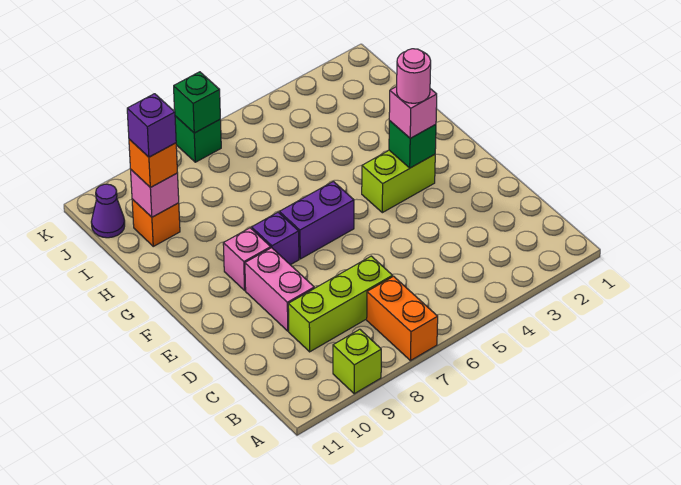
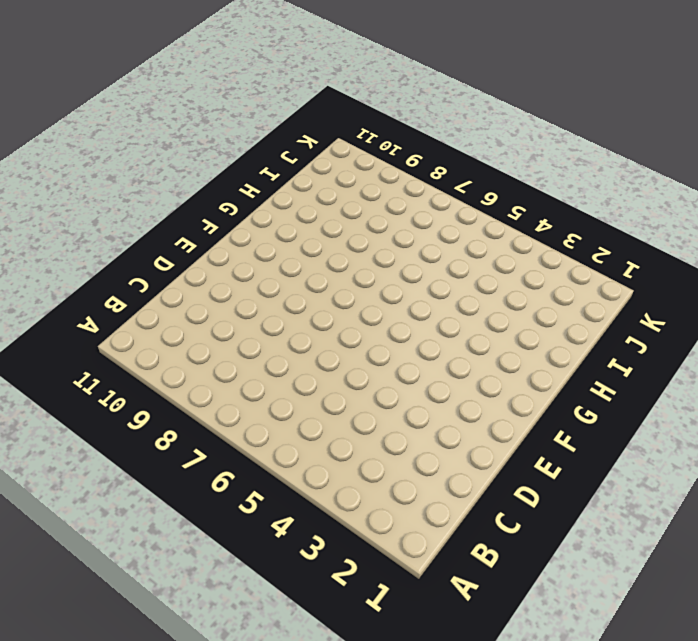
none -> orange brick A7:B7 level 1
none -> lime brick A9 level 1
none -> lime brick C7:C9 level 1

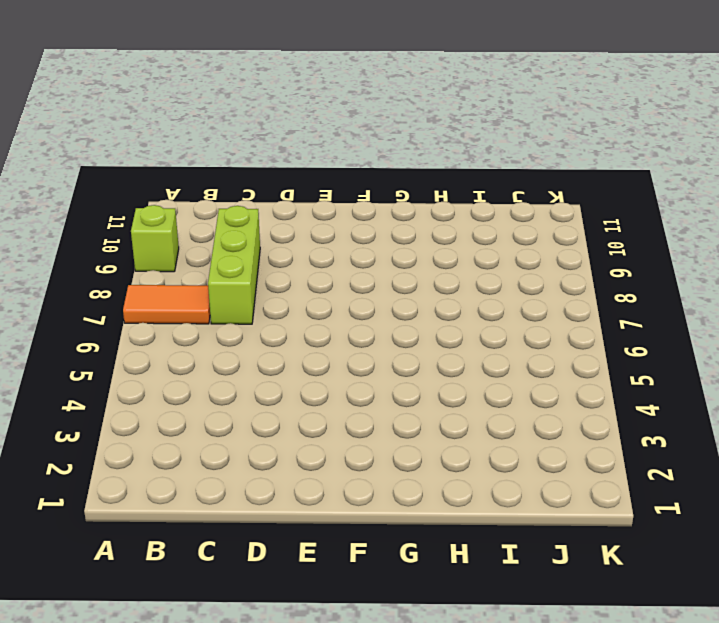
orange tile A7:B7 level 1 -> orange brick A7:B7 level 1
none -> pink brick D9:E9 level 1
none -> lime brick F3:F4 level 1
none -> purple brick F6:F7 level 1

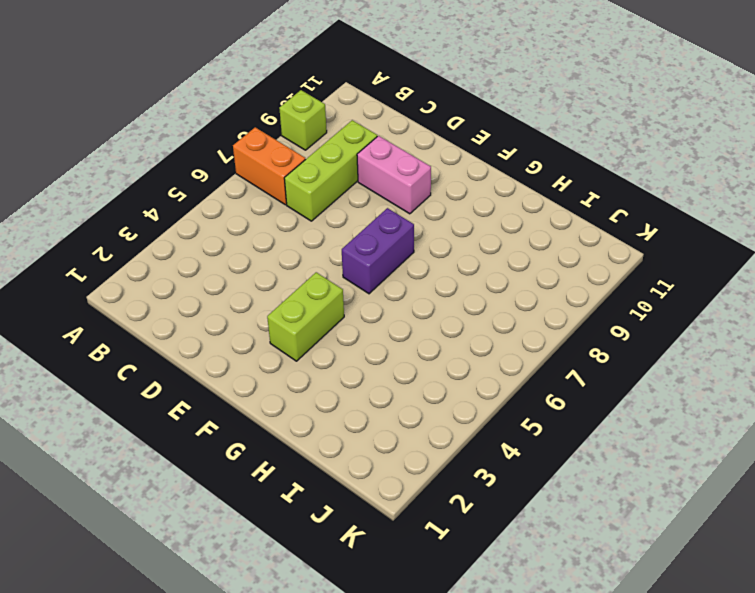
none -> purple brick F8 level 1
none -> pink brick F9 level 1
none -> orange brick I10 level 1

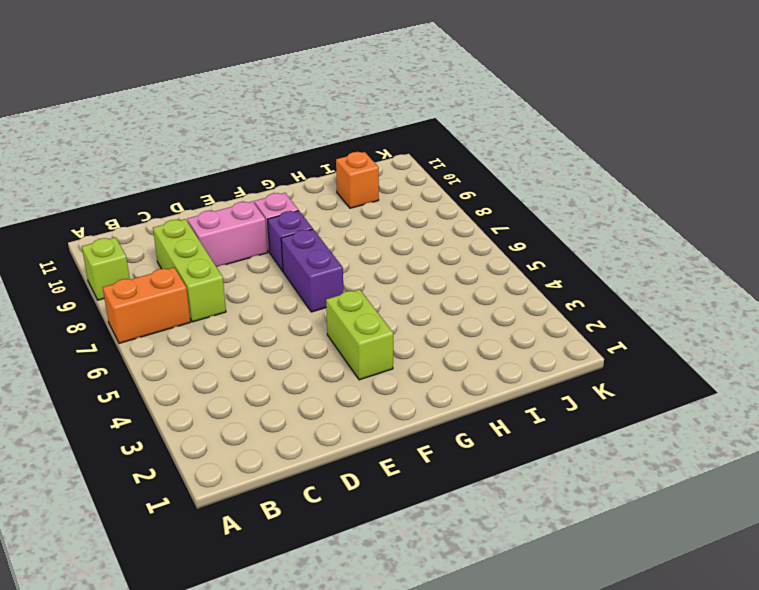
none -> purple cone J11 level 1
none -> green brick K7 level 1
none -> green brick F3 level 2

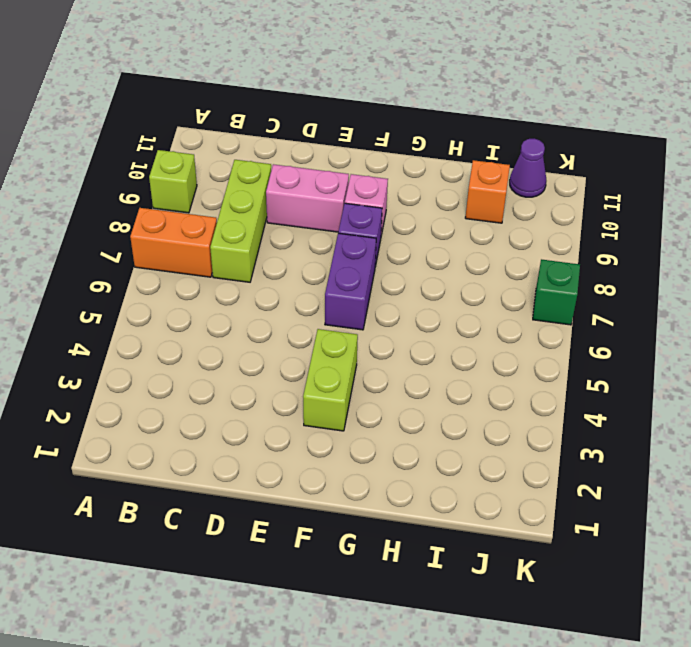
none -> green brick F3 level 2
none -> pink brick I10 level 2
none -> green brick K7 level 2

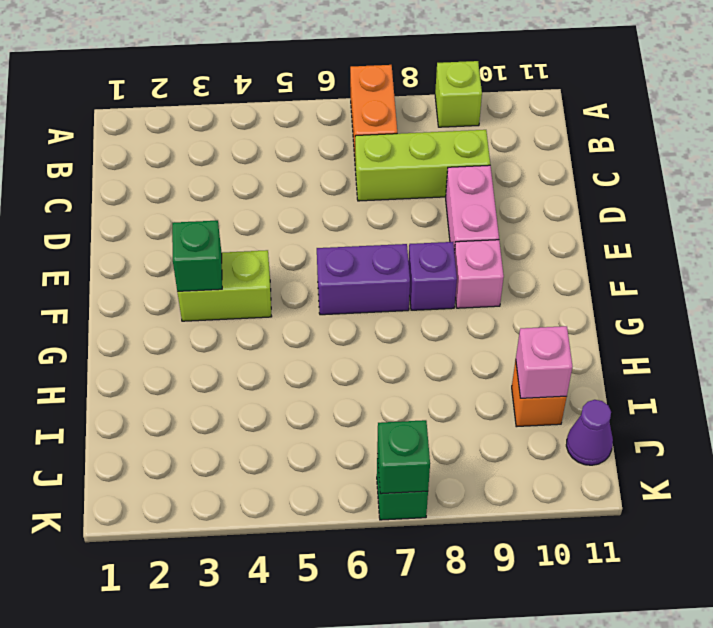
none -> pink brick F3 level 3
none -> orange brick I10 level 3
none -> pink round brick F3 level 4

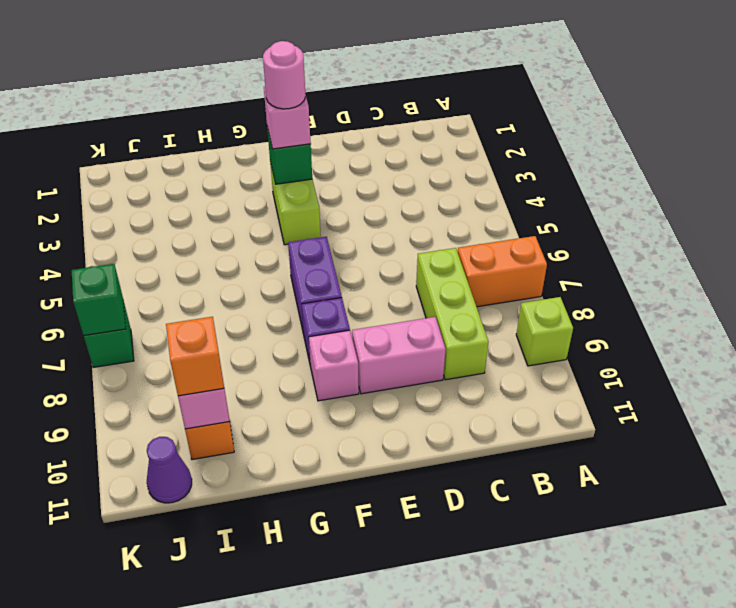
none -> purple brick I10 level 4

